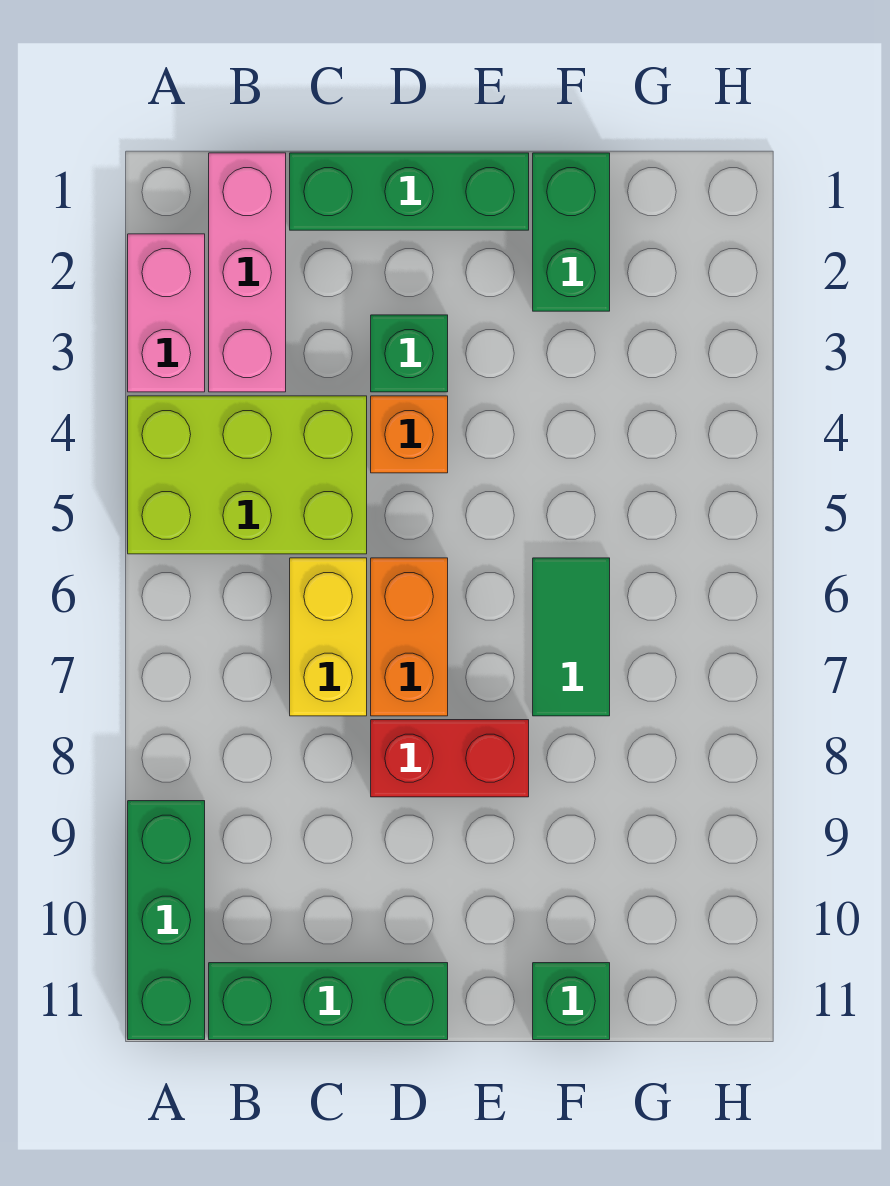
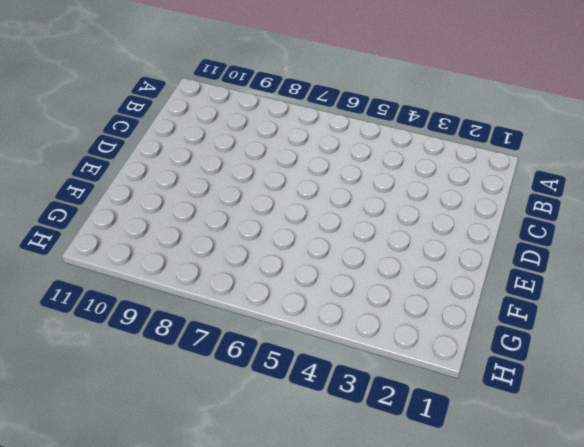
none -> pink brick A2:A3 level 1
none -> lime brick A4:C5 level 1
none -> green brick A9:A11 level 1

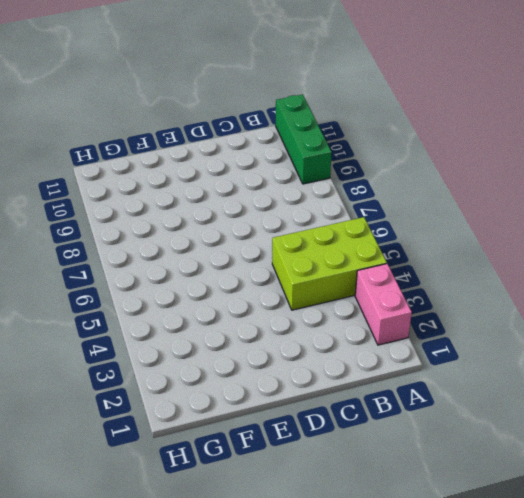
none -> pink brick B1:B3 level 1
none -> green brick B11:D11 level 1
none -> green brick C1:E1 level 1

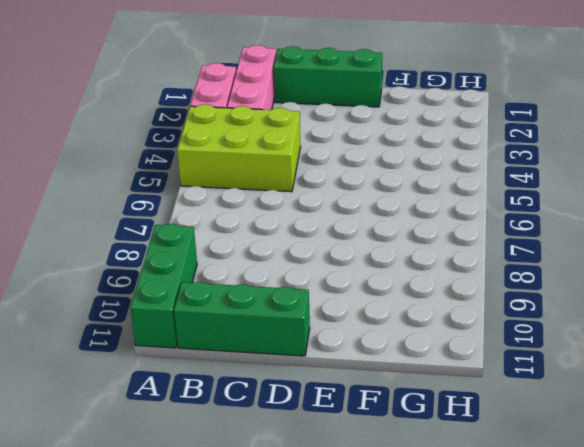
none -> yellow brick C6:C7 level 1
none -> green brick D3 level 1
none -> orange brick D4 level 1

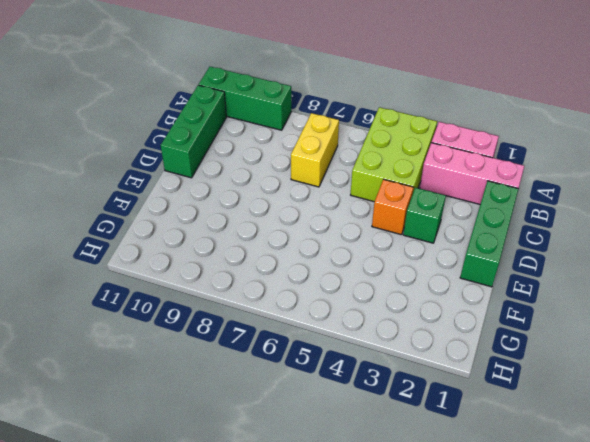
yellow brick B7:C7 level 1 -> yellow brick C6:C7 level 1
none -> orange brick D6:D7 level 1
none -> red brick D8:E8 level 1
none -> green brick F1:F2 level 1

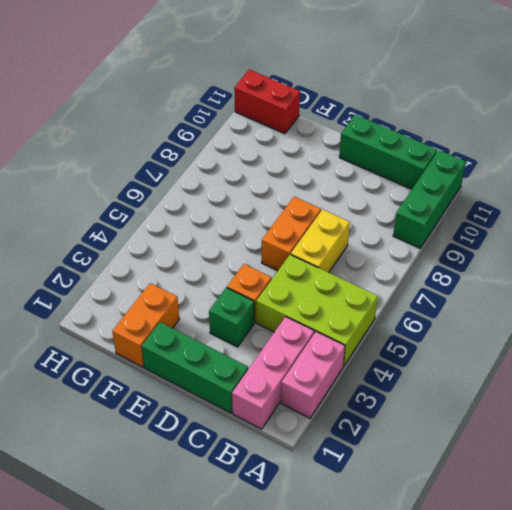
orange brick F1:F2 level 1 -> green brick F1:F2 level 1
red brick G11:H11 level 1 -> red brick D8:E8 level 1
none -> green tile F6:F7 level 1
none -> green brick F11 level 1

